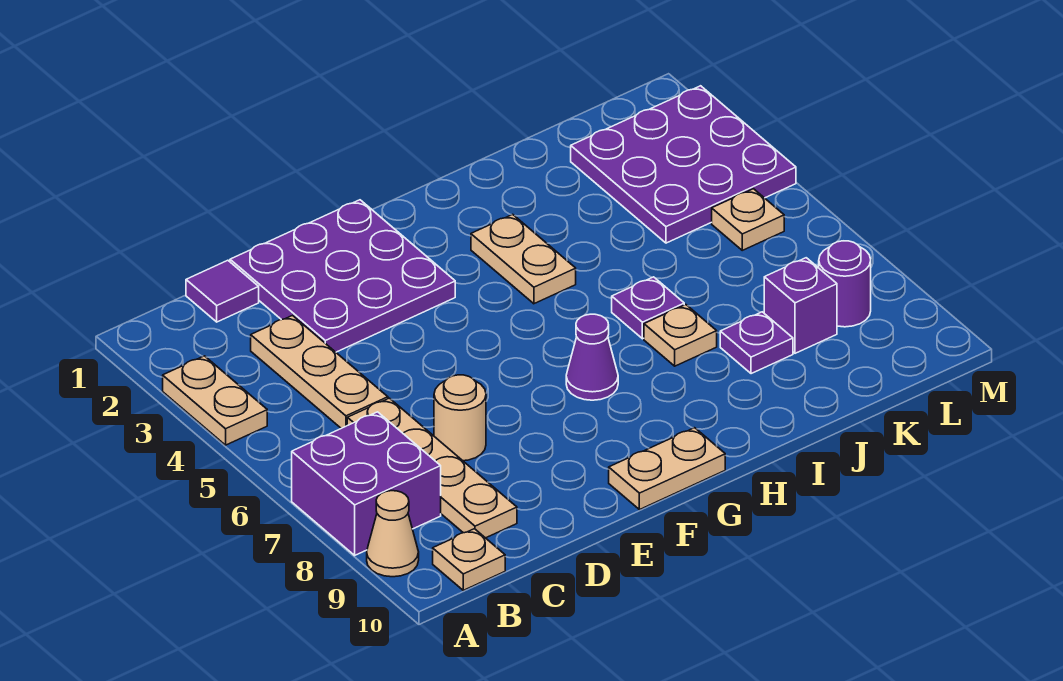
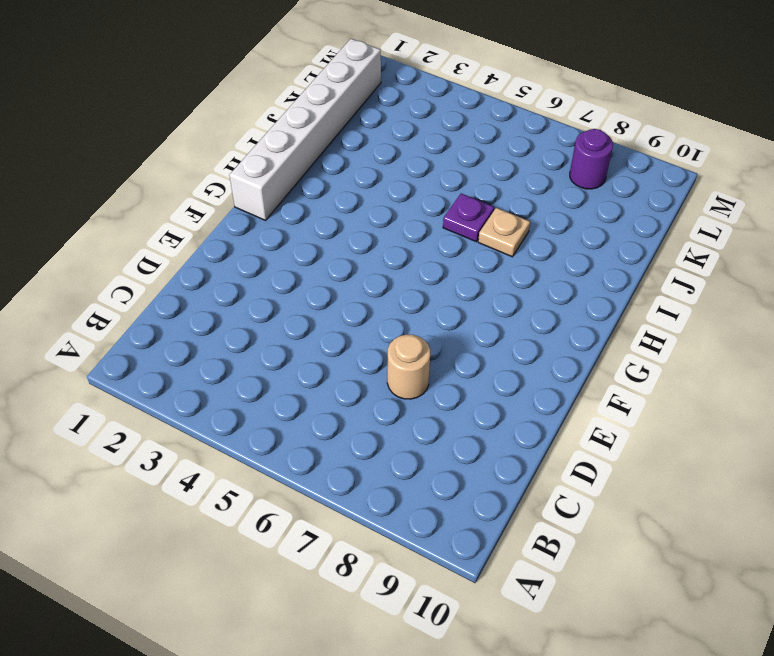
white brick G1:L1 level 1 -> none
none -> tan plate A3:A4 level 1
none -> purple brick A7:B8 level 1
none -> tan cone A9 level 1

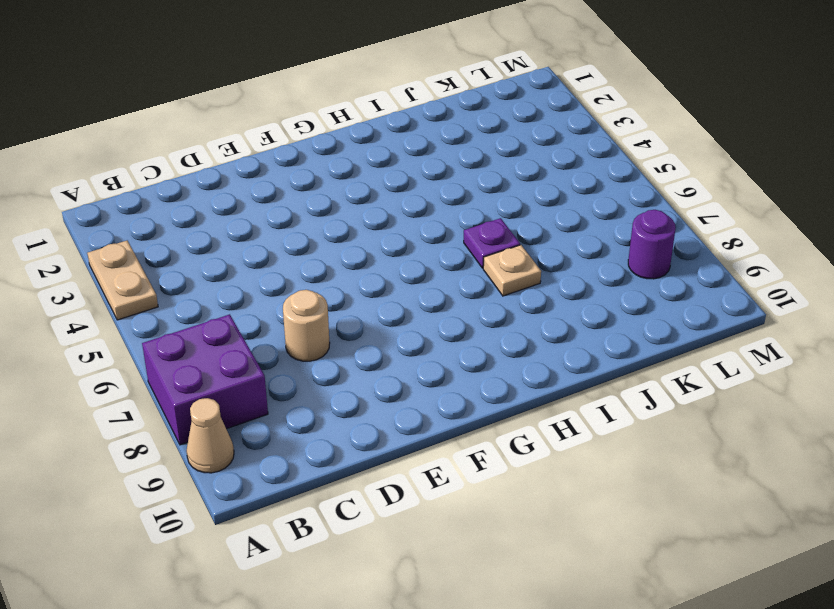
none -> tan plate B10 level 1
none -> purple tile C1 level 1
none -> tan plate C3:C5 level 1

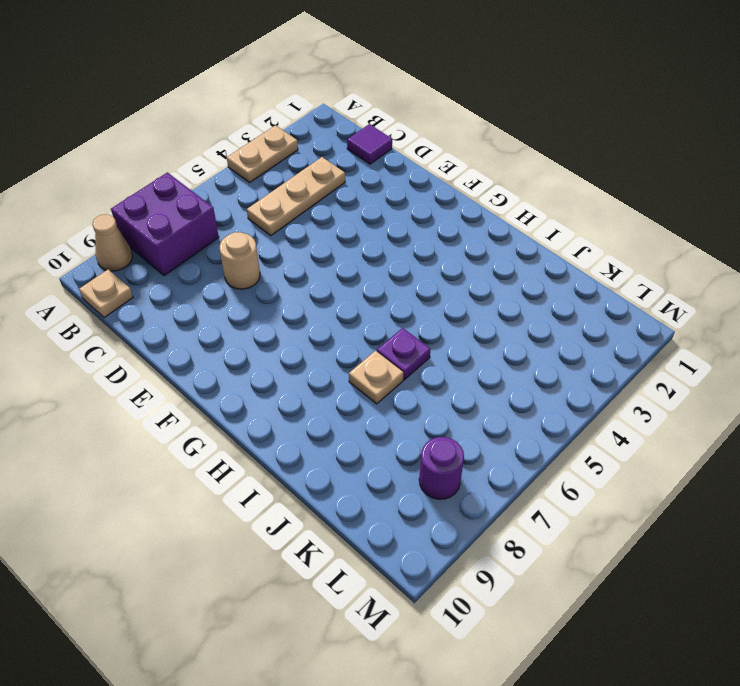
none -> tan plate C6:C9 level 1
none -> purple plate D1:F3 level 1
none -> tan plate F10:G10 level 1

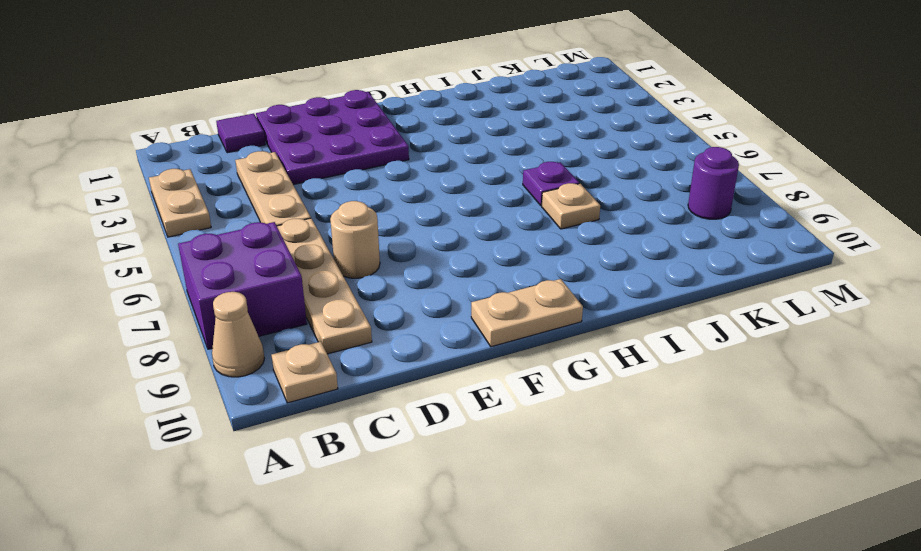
none -> purple cone G7 level 1
none -> tan plate H3:H4 level 1
none -> purple plate J8 level 1

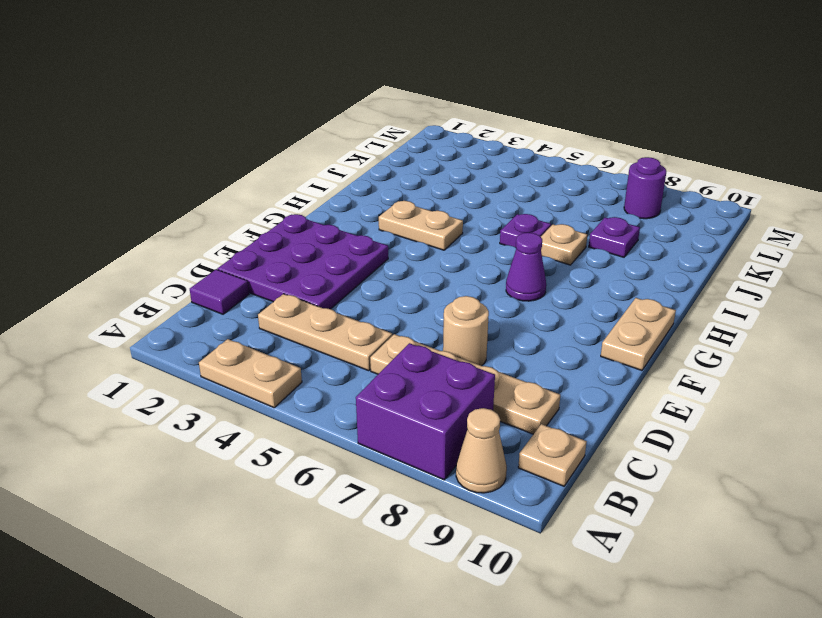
none -> purple plate K2:M4 level 1
none -> purple brick K8 level 1
none -> tan plate L5 level 1

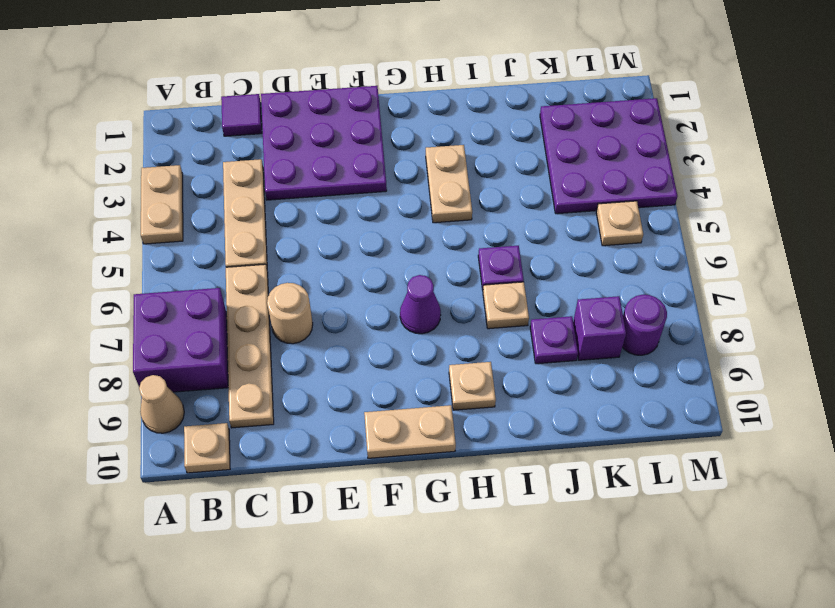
tan plate H9 level 1 -> none

